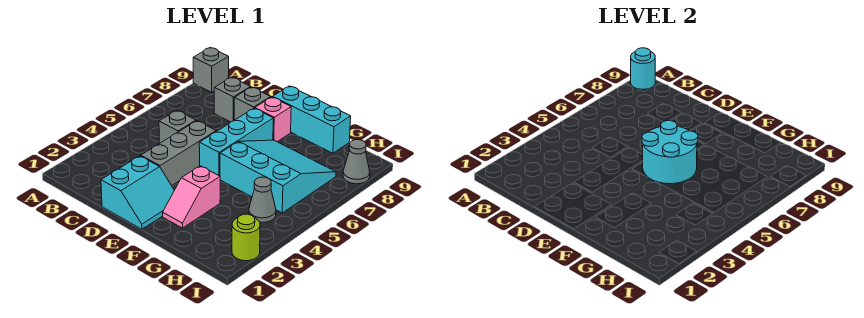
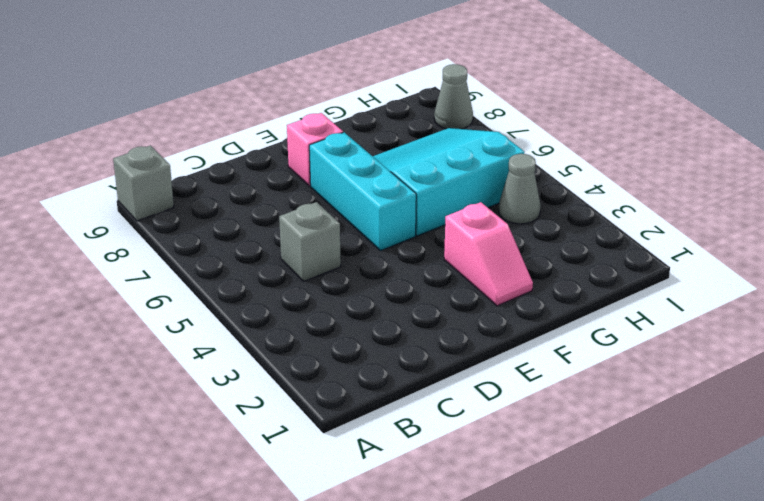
none -> grey brick C8 level 1
none -> cyan slope D1:E2 level 1 top D
none -> grey brick D3:D5 level 1

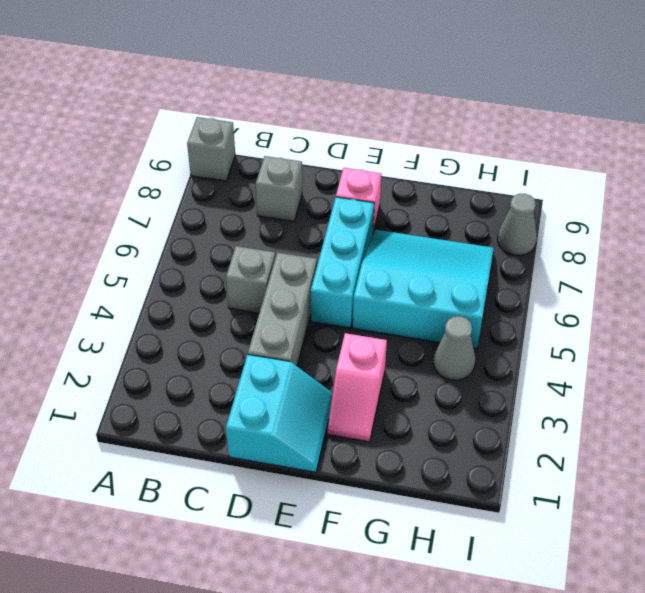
none -> grey brick D8 level 1
none -> cyan brick E9:G9 level 1
none -> lime round brick I2 level 1

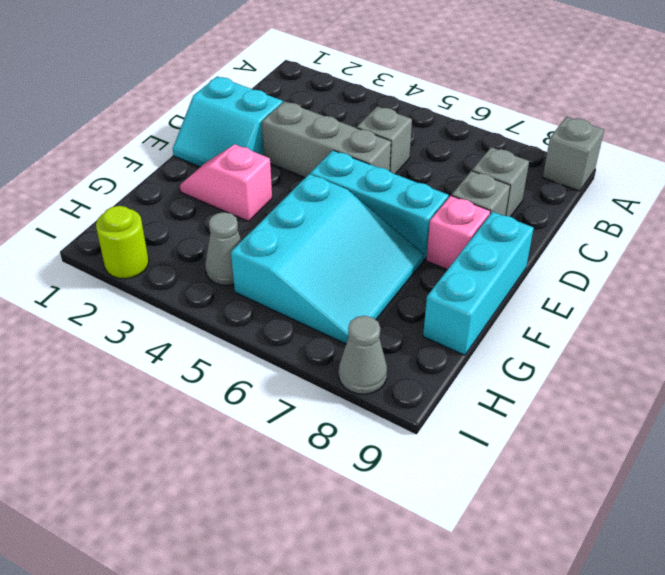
none -> cyan round brick A9 level 2
none -> cyan round brick E5:F6 level 2

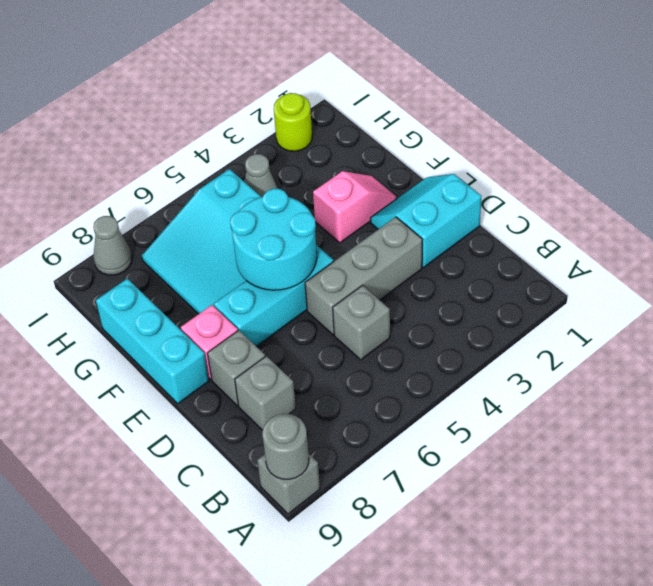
grey round brick A9 level 2 -> cyan round brick A9 level 2

